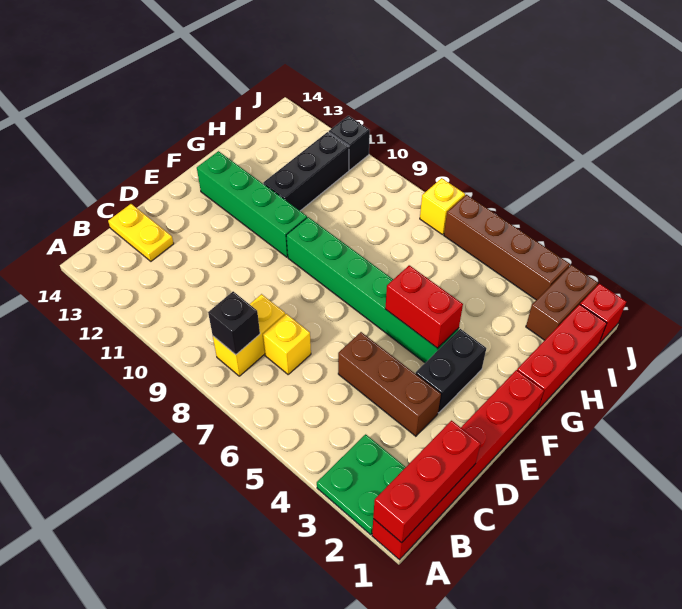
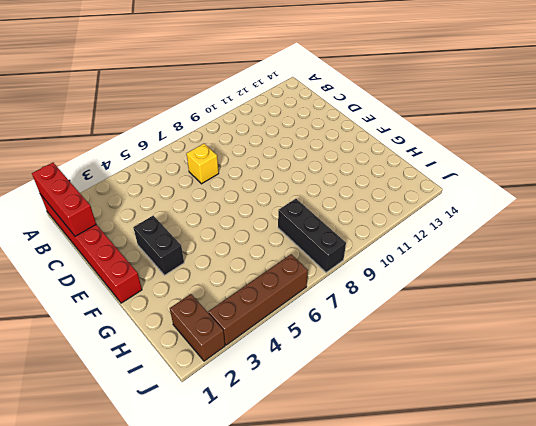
black brick H8:J8 level 1 -> black brick G11:I11 level 1
none -> green plate A2:B3 level 1
none -> yellow brick B8:C8 level 1
none -> yellow plate C13:C14 level 1

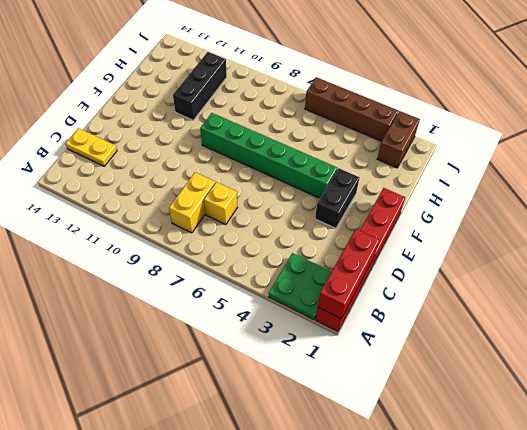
none -> brown brick D3:D5 level 1
none -> green brick F10:F13 level 1
none -> red brick G1:I1 level 1

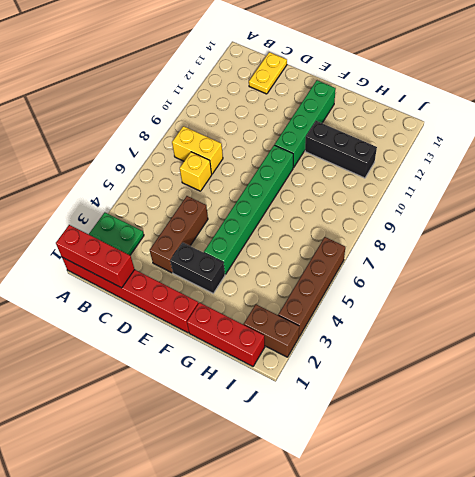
none -> red brick J1 level 1
none -> yellow brick J7 level 1
none -> black brick J11 level 1

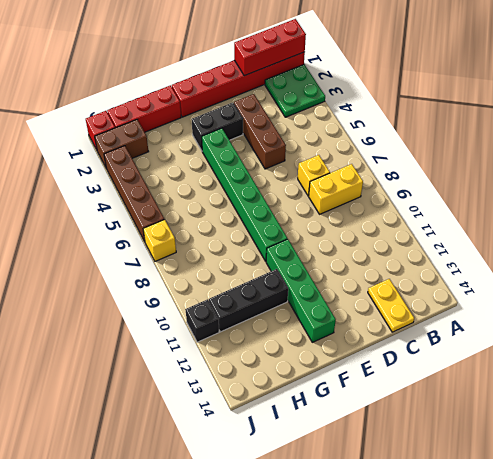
none -> black brick B8 level 2
none -> red brick F4:F5 level 2

